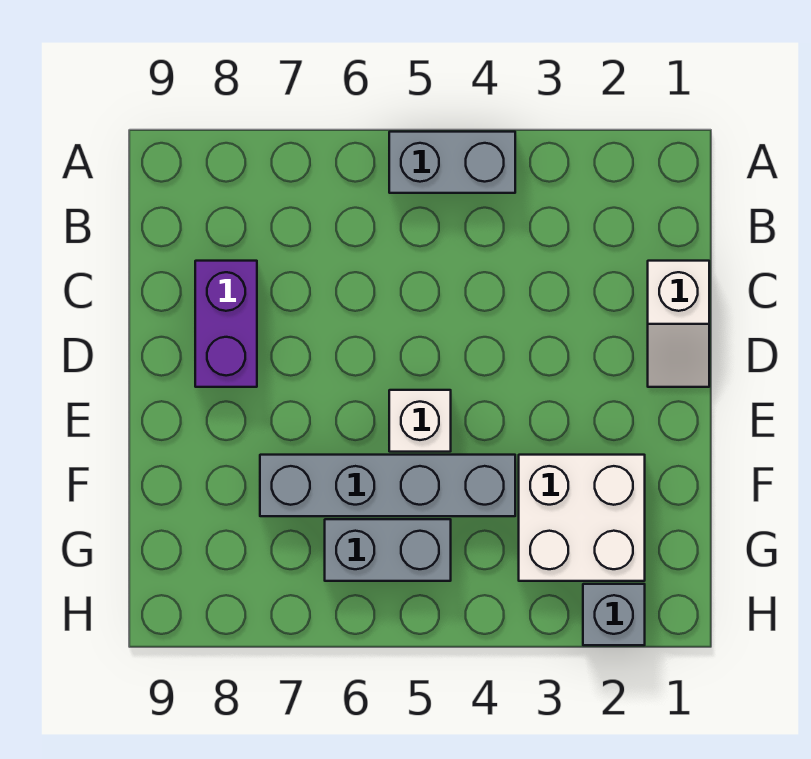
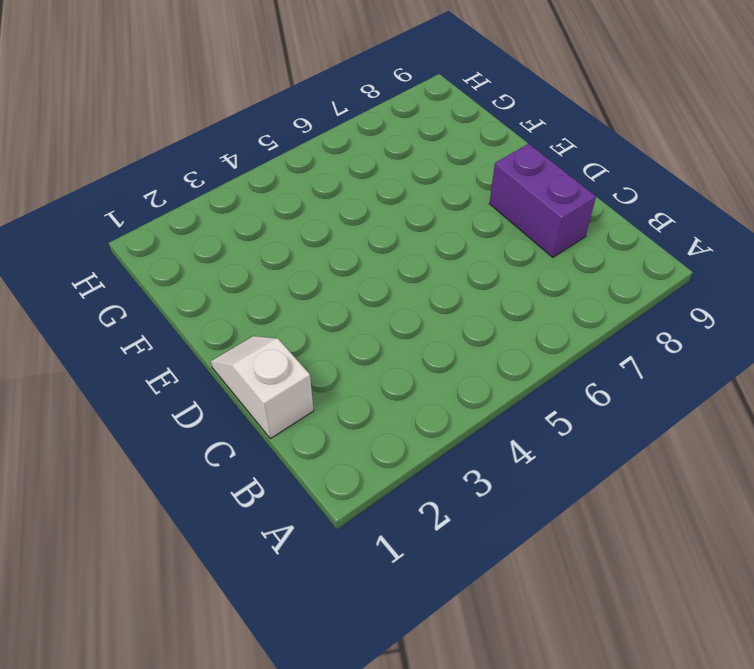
none -> grey brick A4:A5 level 1
none -> white brick E5 level 1

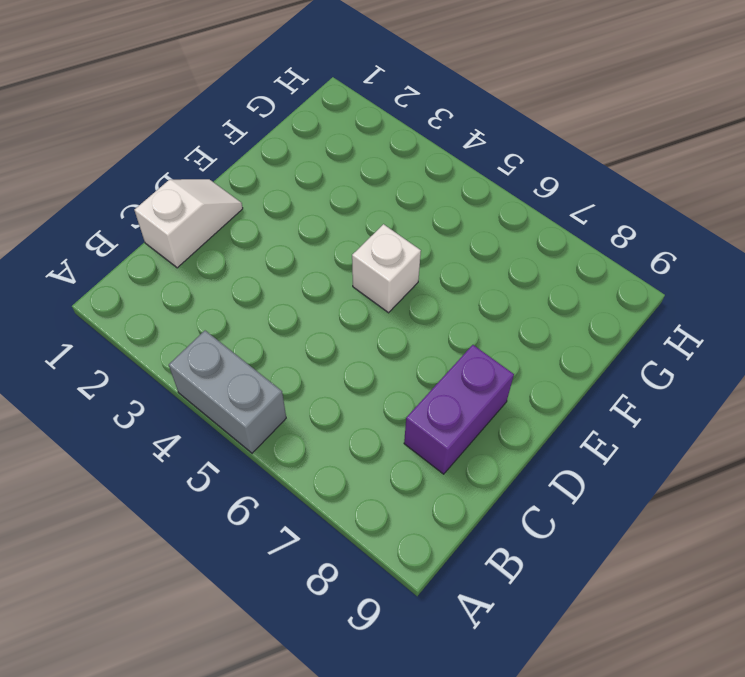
none -> white brick F2:G3 level 1
none -> grey brick F4:F7 level 1

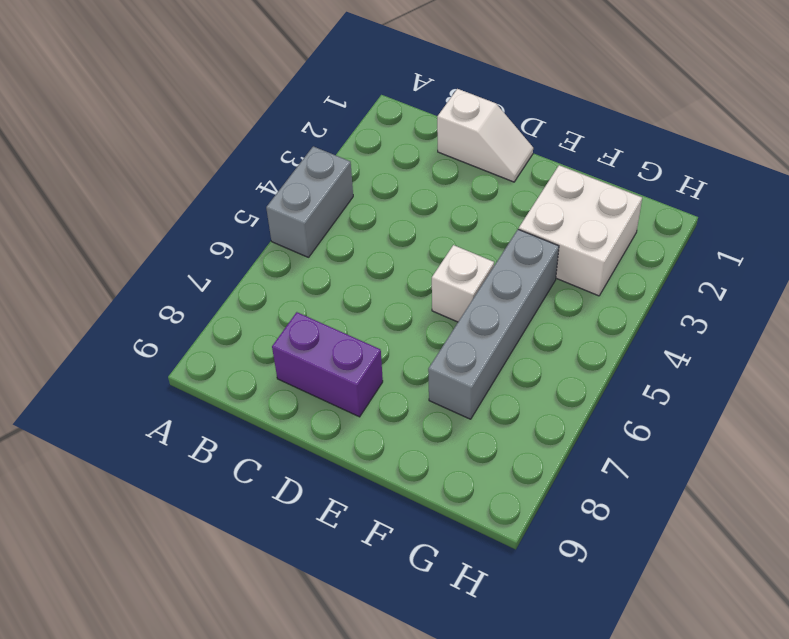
none -> grey brick G5:G6 level 1
none -> grey brick H2 level 1

